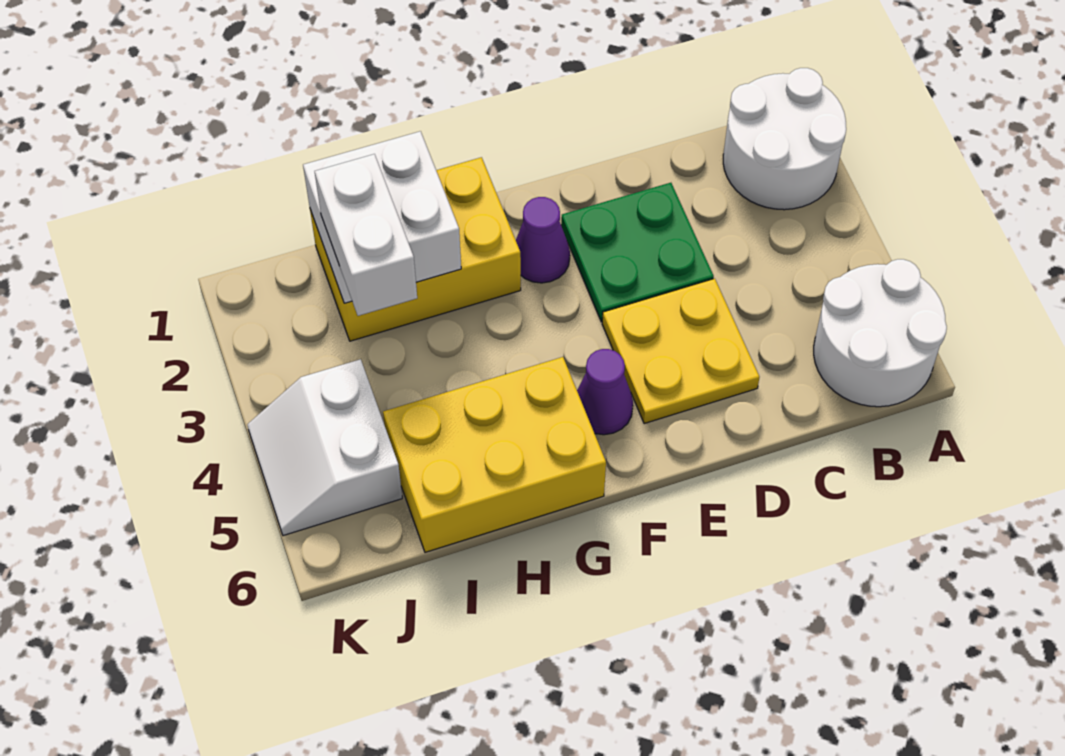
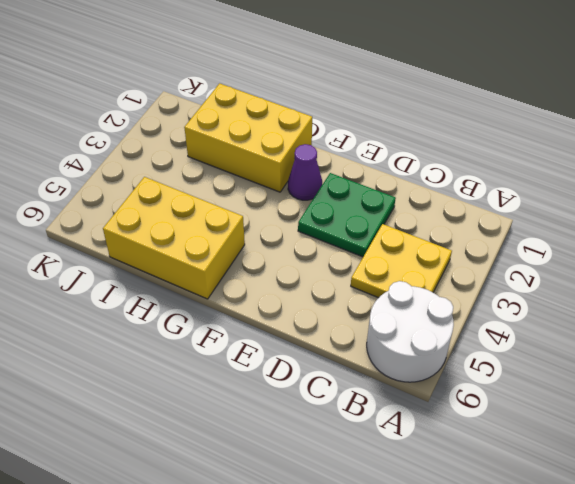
yellow plate B3:C4 level 1 -> yellow plate D4:E5 level 1
none -> white round brick A1:B2 level 1
none -> purple cone F5 level 1

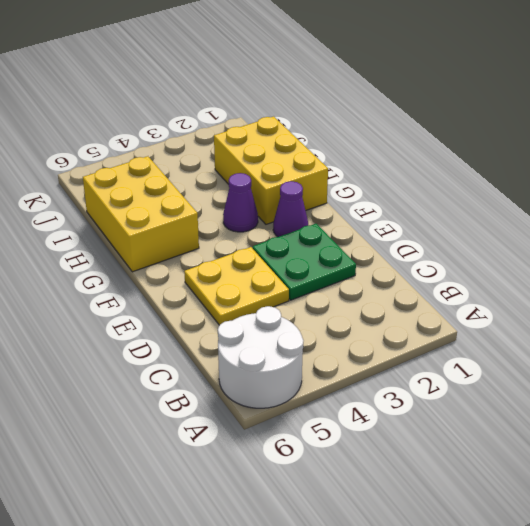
purple cone G3 level 1 -> purple cone F5 level 1
none -> white round brick A1:B2 level 1
none -> white slope J4:K5 level 1 top J

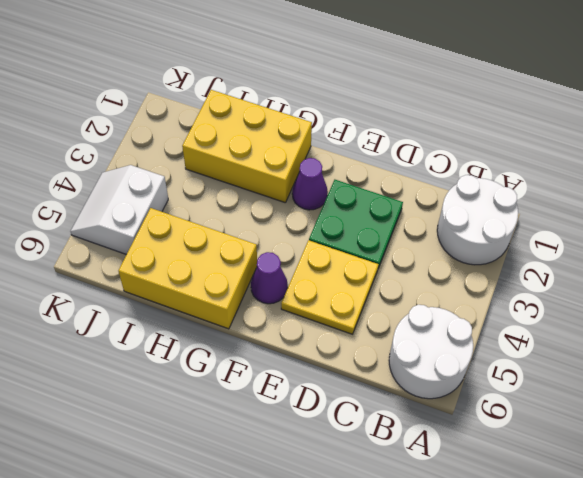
none -> white brick H1:I2 level 2
none -> white brick I2:I3 level 3

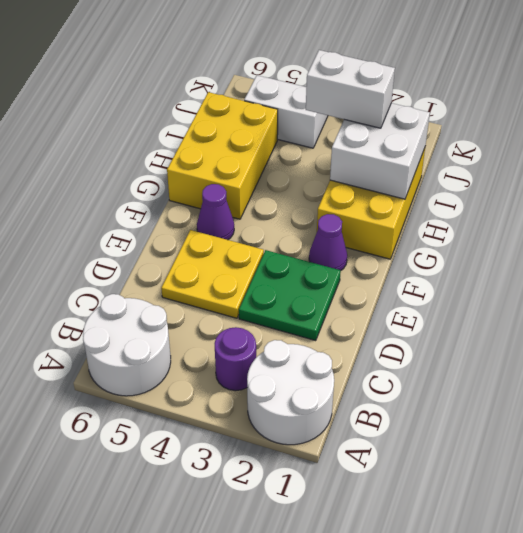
purple round brick B3 level 1 -> none

